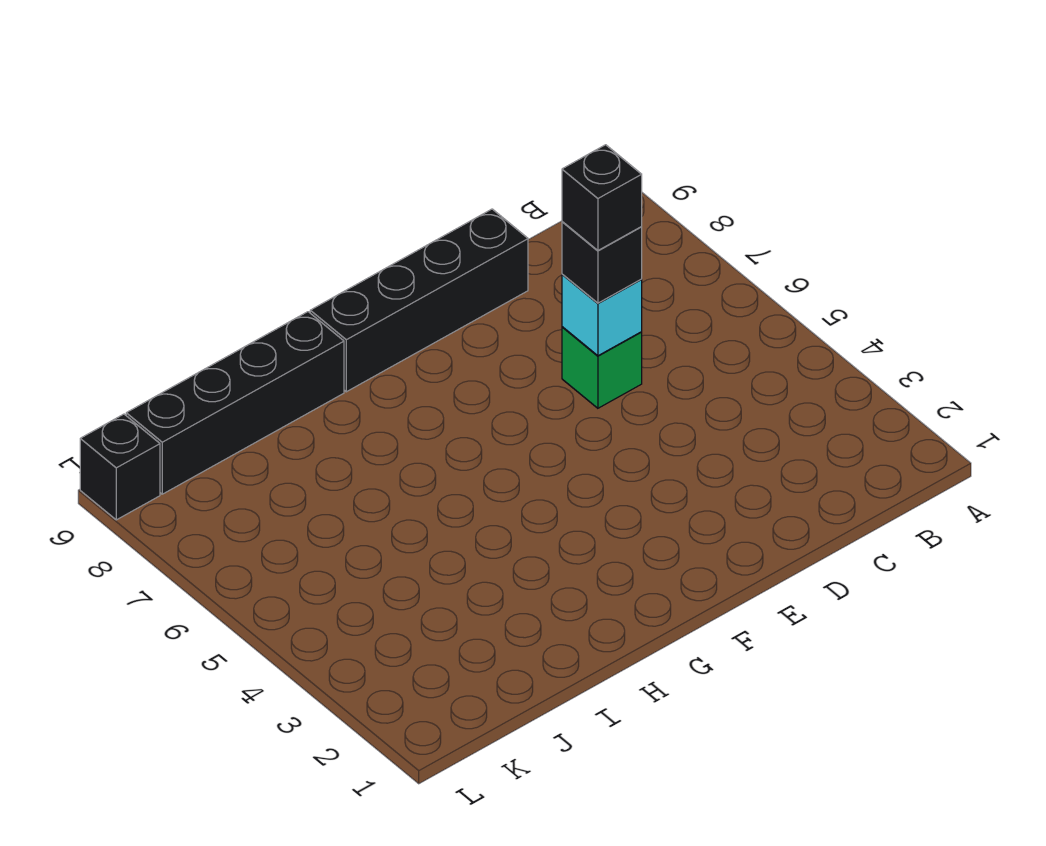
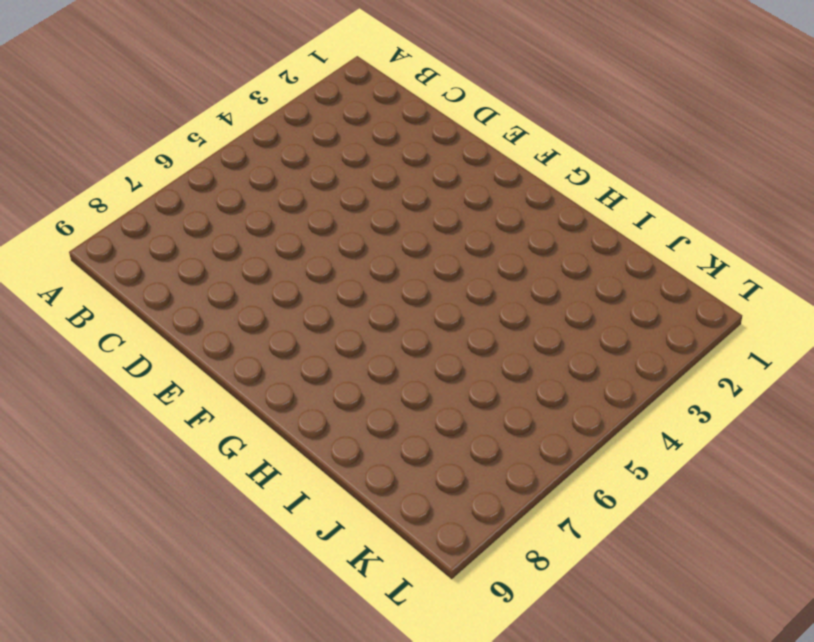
none -> green brick D6 level 1
none -> black brick D9:G9 level 1

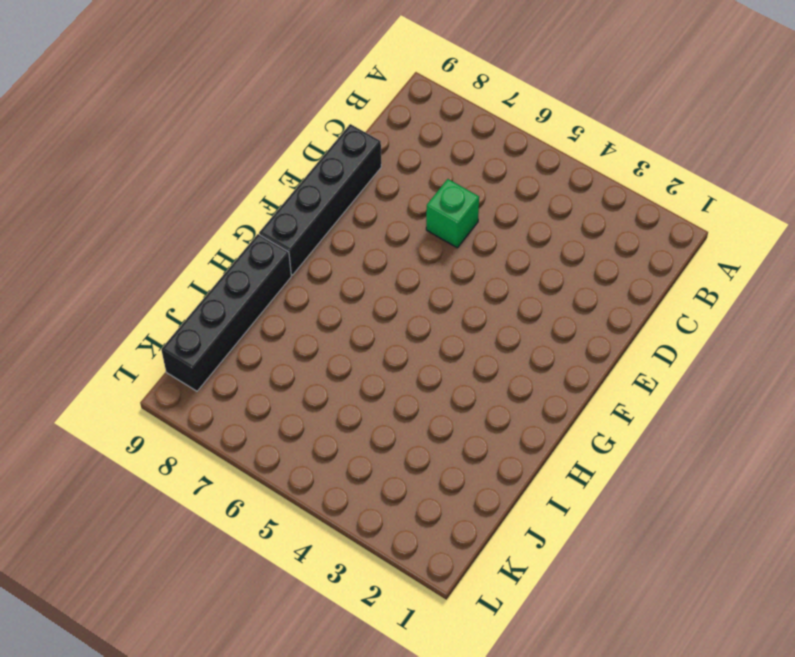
none -> black brick L9 level 1
none -> cyan brick D6 level 2

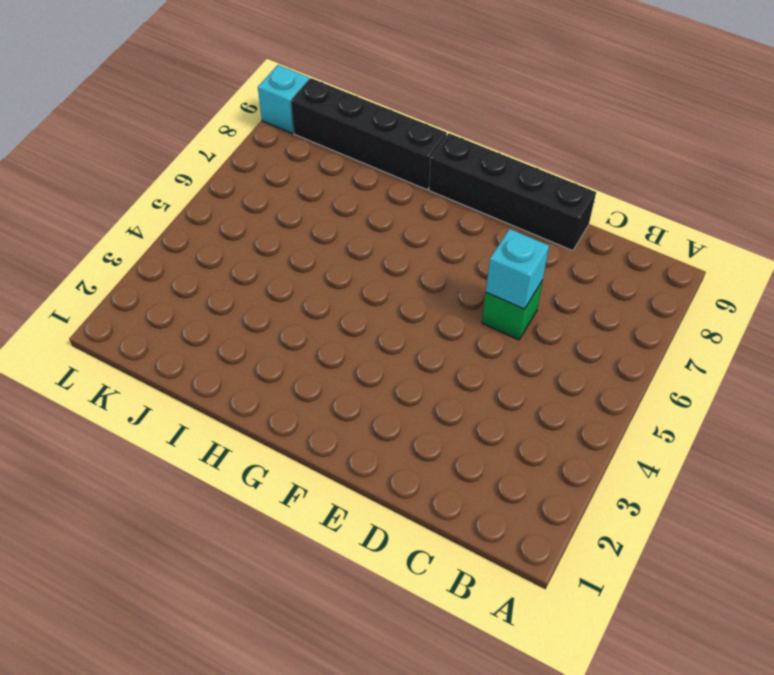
cyan brick L9 level 1 -> black brick L9 level 1
none -> black brick D6 level 3
none -> black brick D6 level 4

